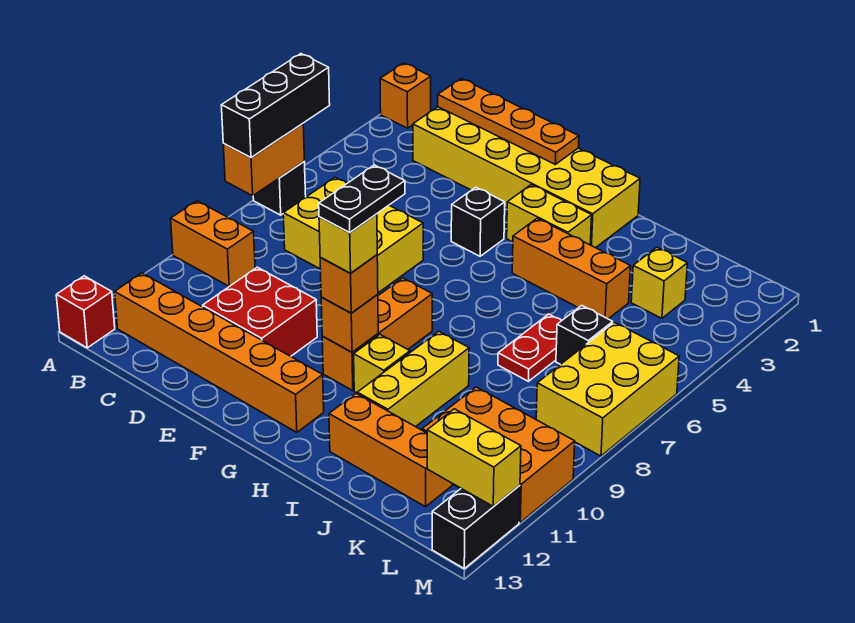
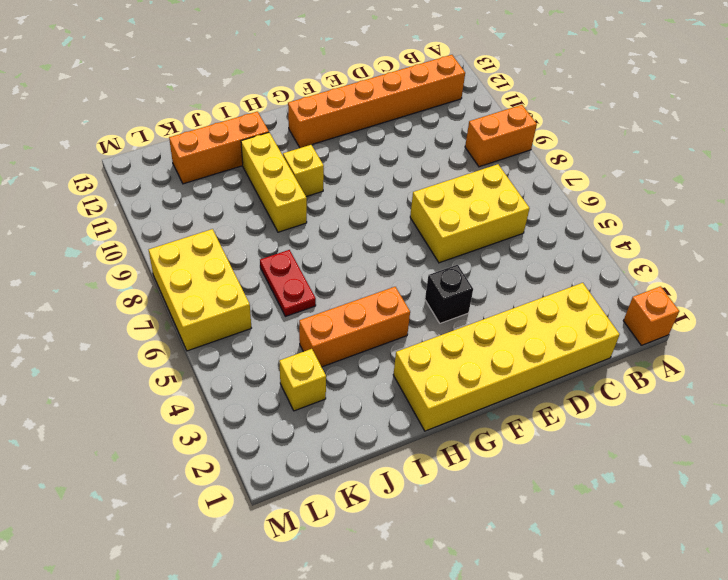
none -> black brick A6 level 1
none -> red brick A13 level 1
none -> red brick D10:E11 level 1

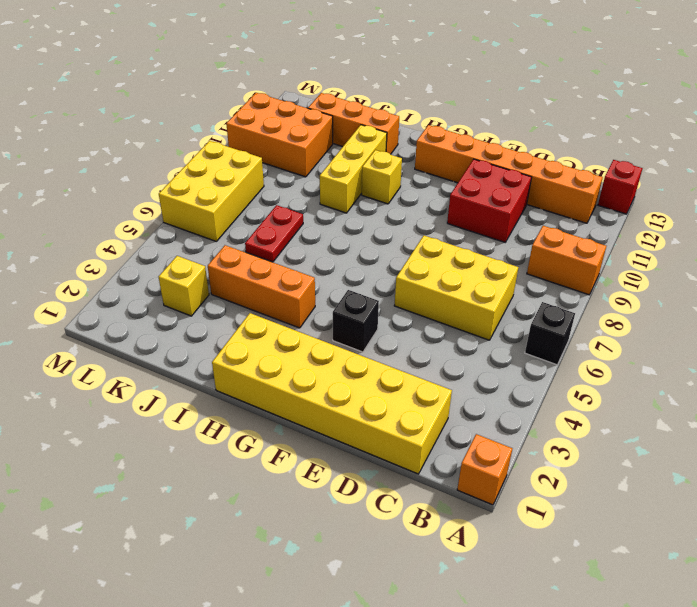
none -> yellow brick G3:H3 level 1
none -> orange brick G8:G10 level 1
none -> black brick K6 level 1

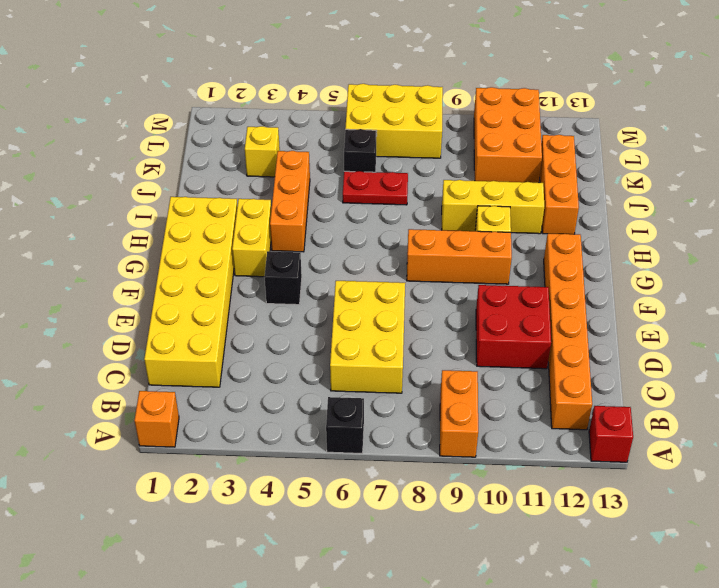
none -> black brick M12:M13 level 1
none -> orange brick A6:A7 level 2
none -> orange plate C1:F1 level 2

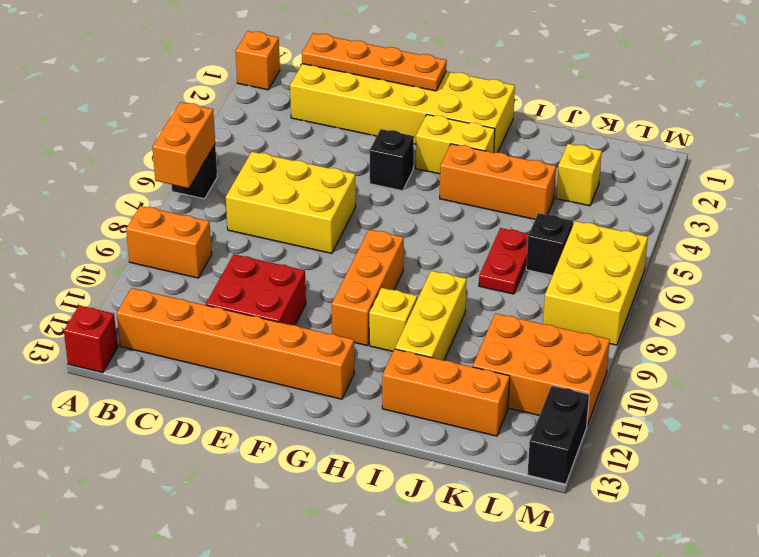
none -> orange brick G10 level 2
none -> yellow brick L12:M12 level 2
none -> black brick A5:A7 level 3

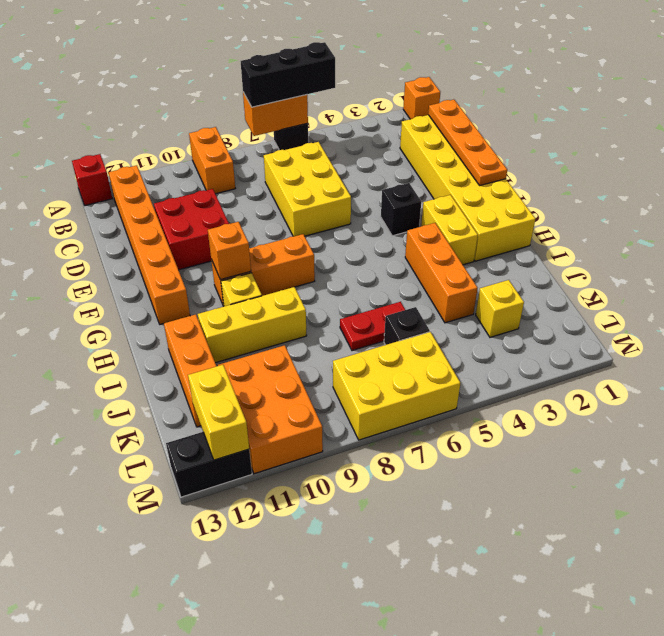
none -> orange brick G10 level 3
none -> yellow brick G10 level 4
none -> black plate G9:G10 level 5

